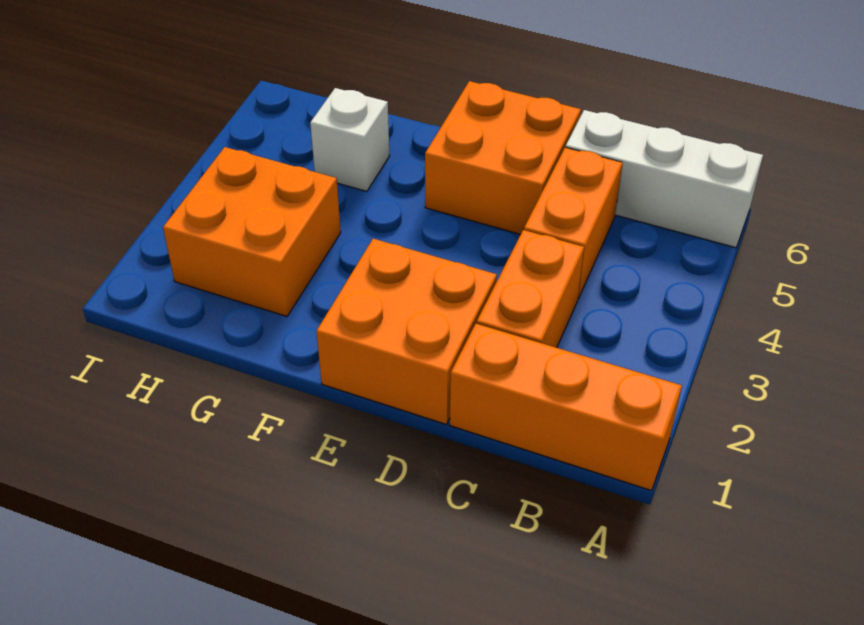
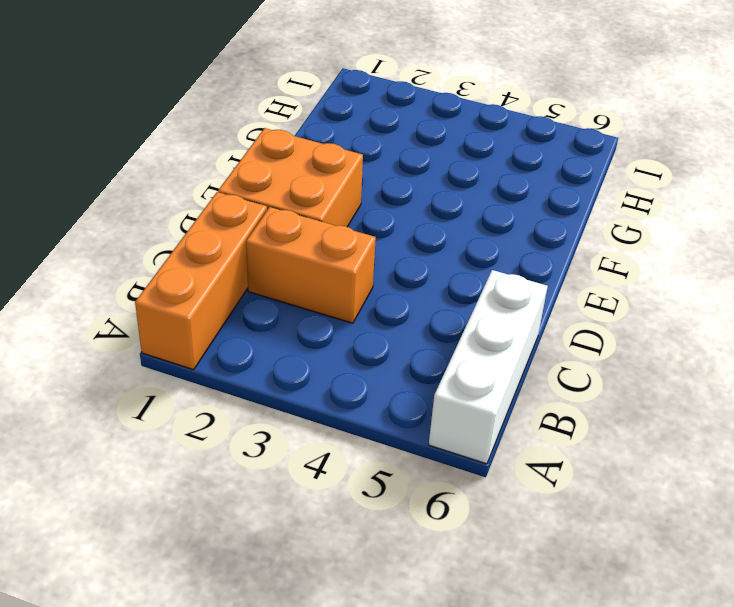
none -> orange brick C4:C5 level 1
none -> orange brick D5:E6 level 1

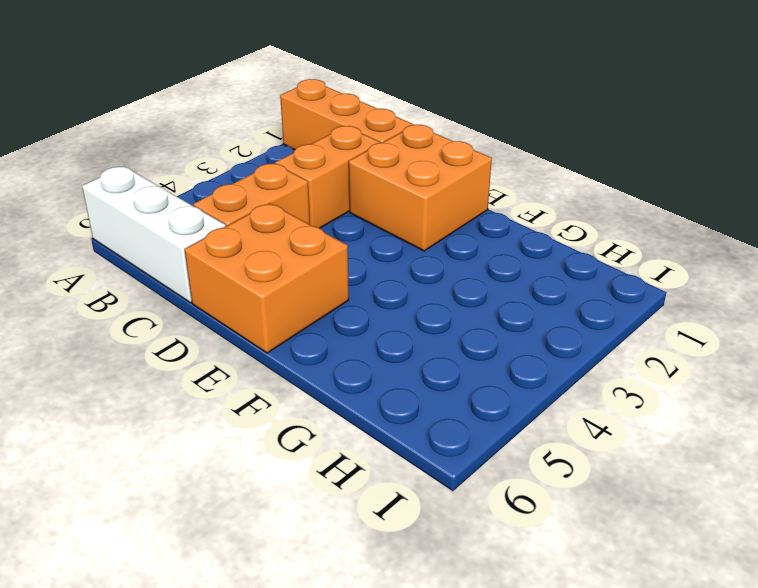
none -> orange brick G2:H3 level 1
none -> white brick G5 level 1

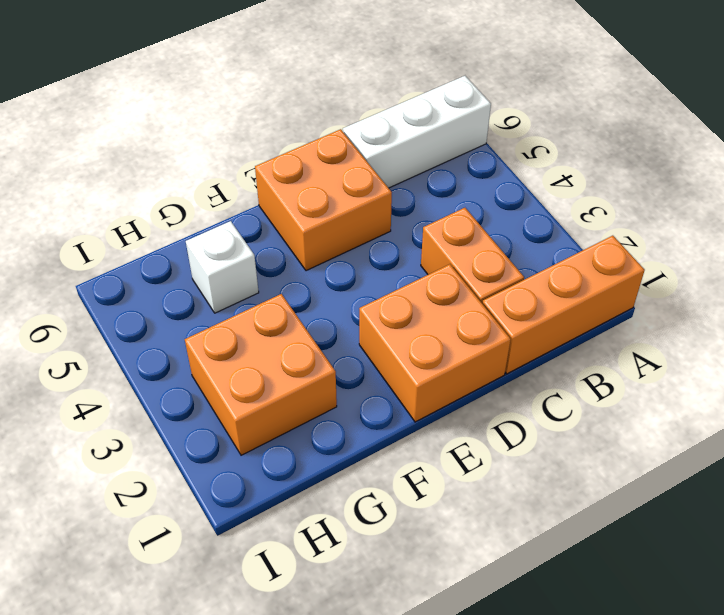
none -> orange brick C4:C5 level 1

